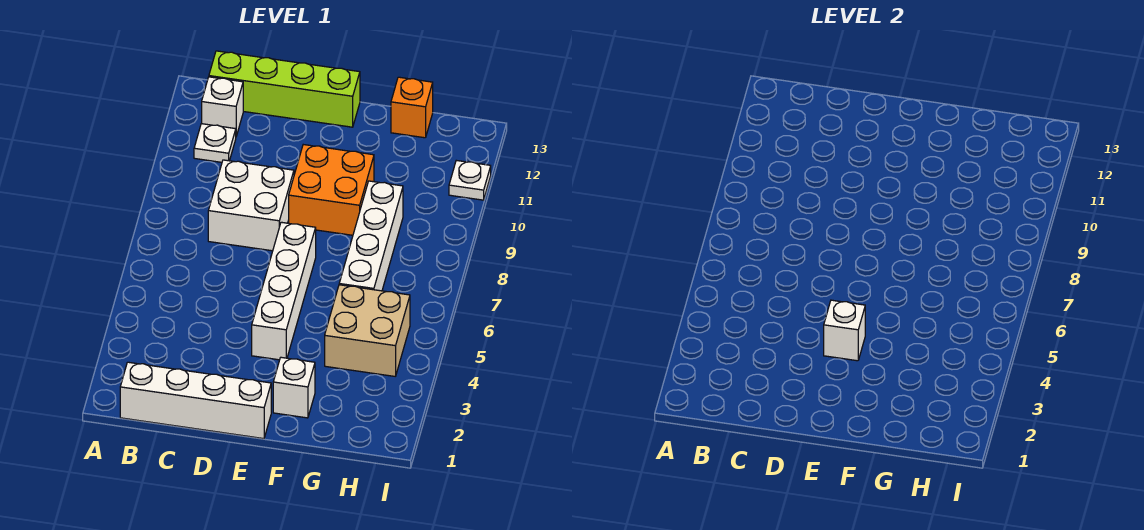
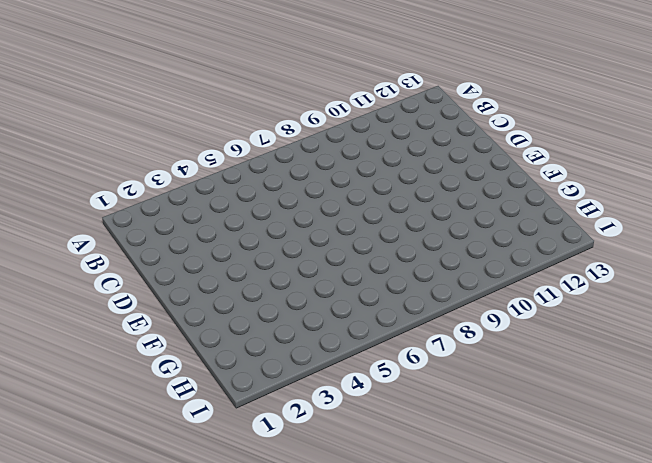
none -> white brick B1:E1 level 1
none -> white plate B11 level 1
none -> white brick B12 level 1

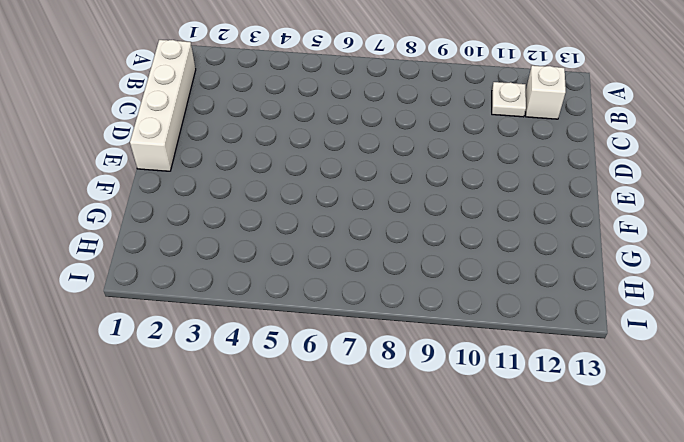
none -> lime brick B13:E13 level 1
none -> white brick C8:D9 level 1
none -> white brick E4:E7 level 1

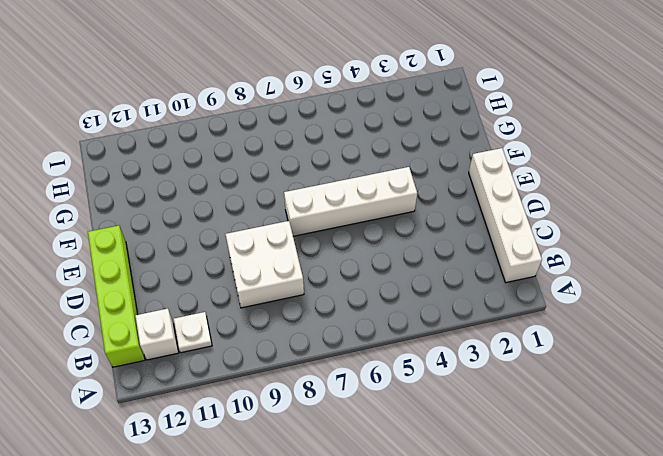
none -> orange brick E9:F10 level 1
none -> white brick F2 level 1
none -> tan brick G4:H5 level 1

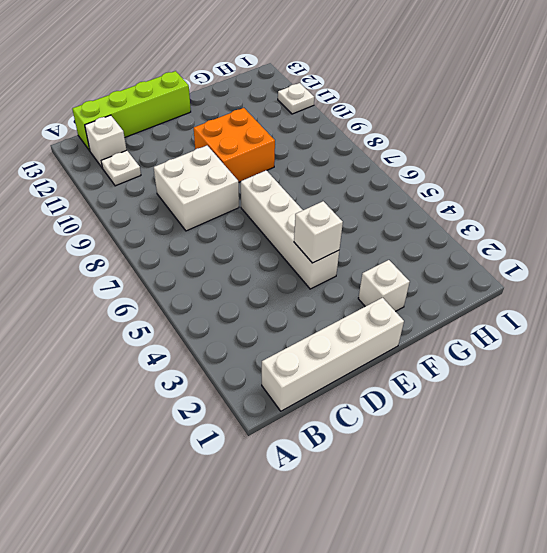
none -> tan brick G4:H5 level 1
none -> white brick G6:G9 level 1
none -> orange brick G13 level 1

